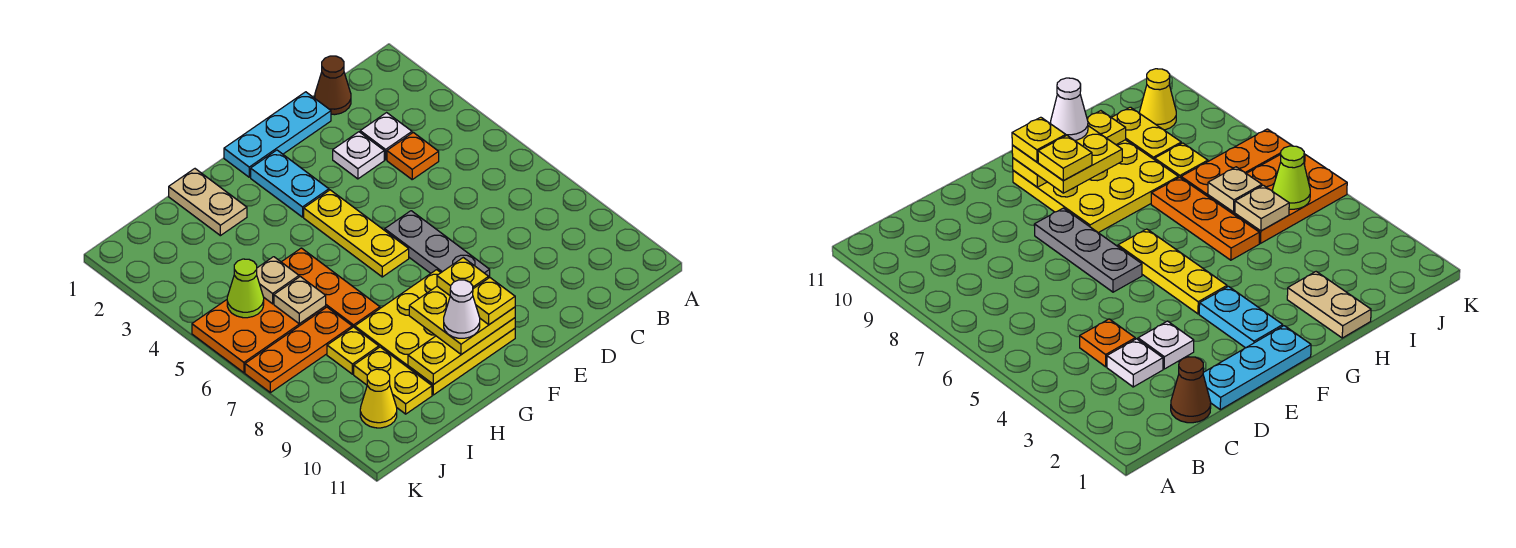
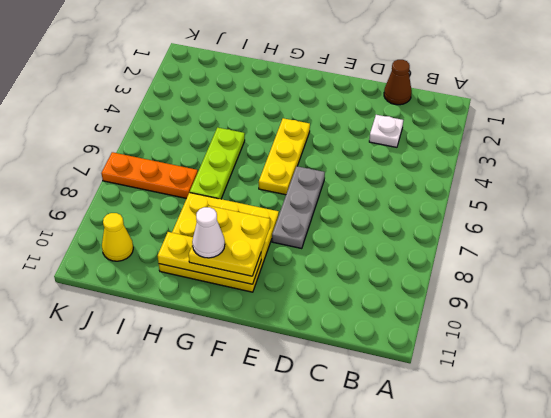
lime plate H5:H7 level 1 -> orange plate H5:H7 level 1
none -> orange plate C4 level 1
none -> cyan plate D1:F1 level 1
none -> white plate D3 level 1

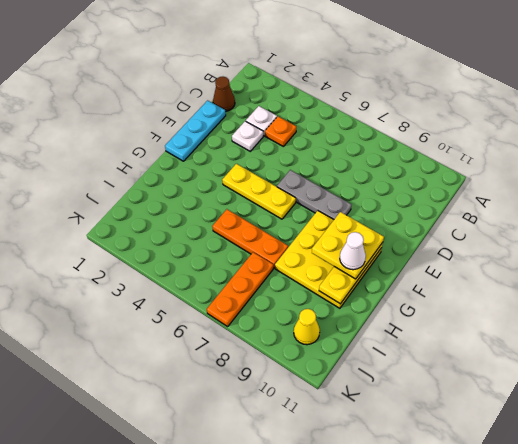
none -> cyan plate F2:F3 level 1
none -> tan plate H1:H2 level 1
none -> orange plate I5:K6 level 1

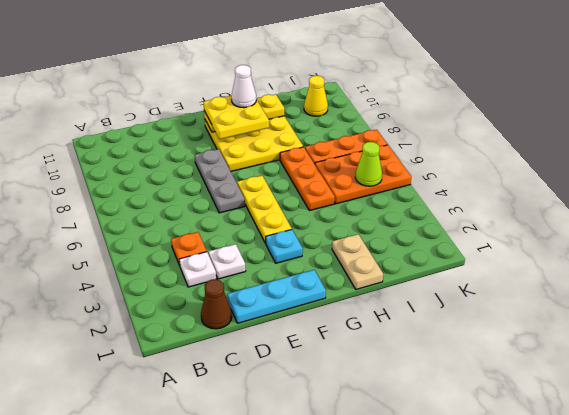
cyan plate F3 level 1 -> cyan plate F2:F3 level 1
none -> yellow plate I8 level 1
none -> yellow plate I9:I10 level 1
none -> tan plate I5 level 2

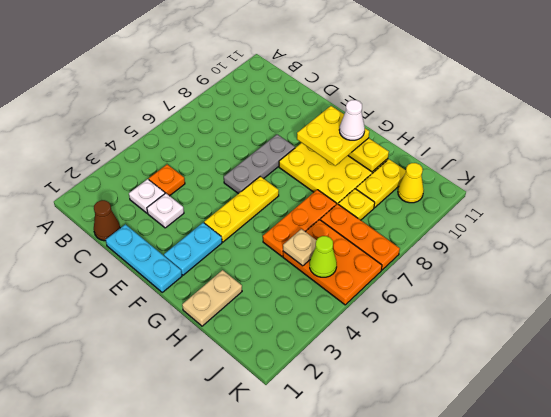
none -> tan plate I6 level 2
none -> yellow plate F9 level 4
none -> yellow plate F10 level 4

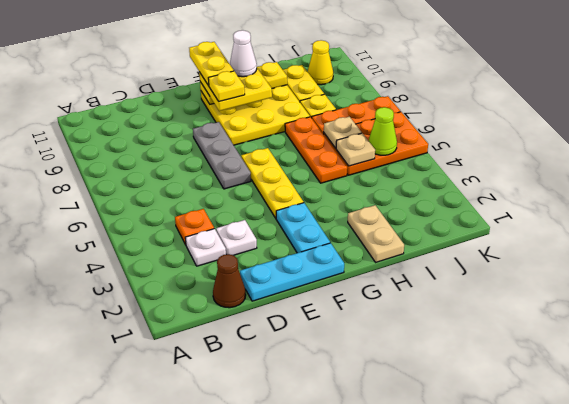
yellow plate F10:F11 level 4 -> yellow plate F10 level 4

